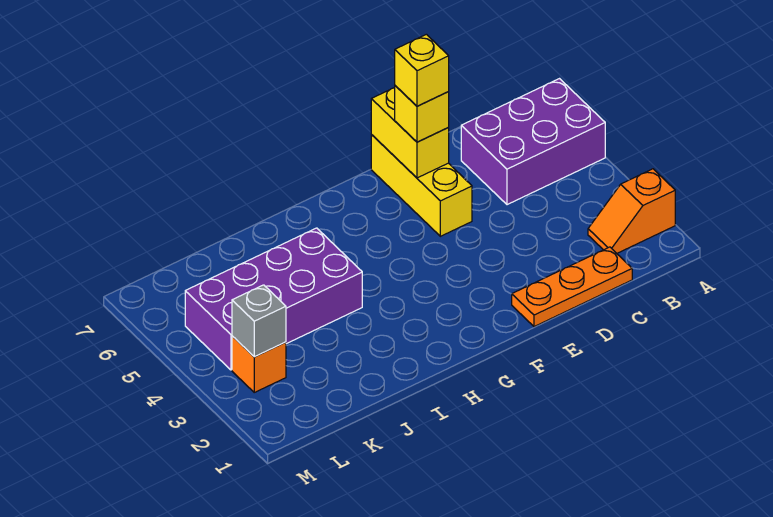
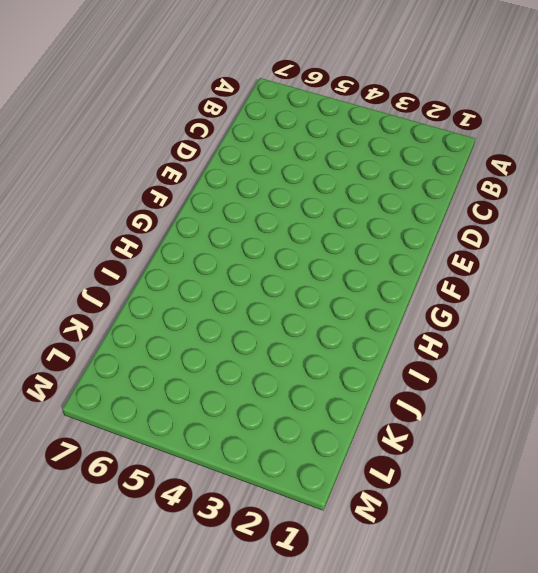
none -> orange slope A2:B2 level 1 top A
none -> purple brick A5:C6 level 1

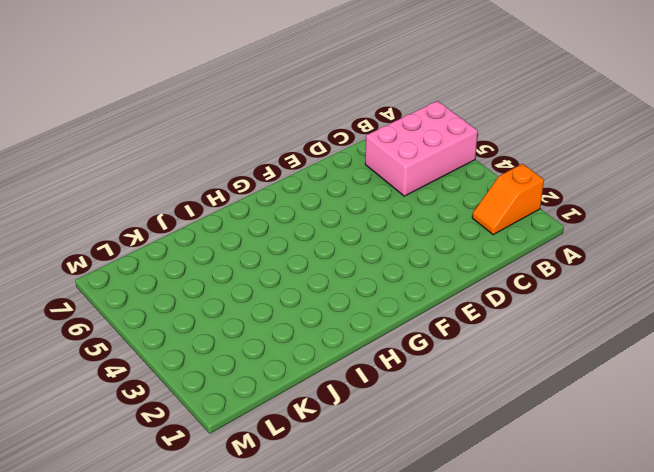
pink brick A5:C6 level 1 -> purple brick A5:C6 level 1
none -> orange plate C1:E1 level 1
none -> yellow brick E5:E7 level 1

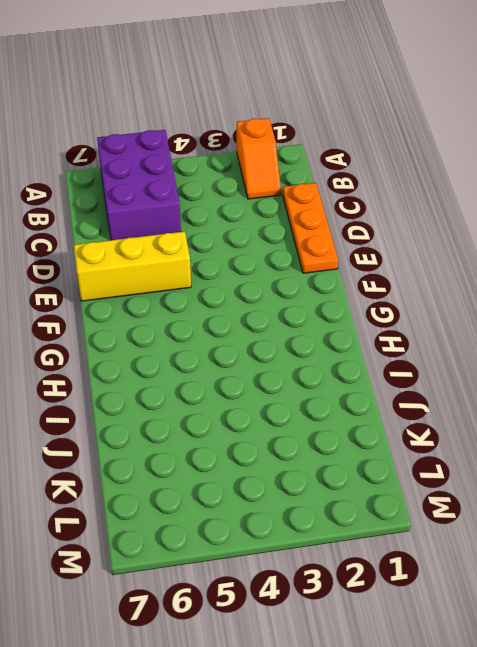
none -> purple brick I4:L5 level 1
none -> orange brick L3 level 1

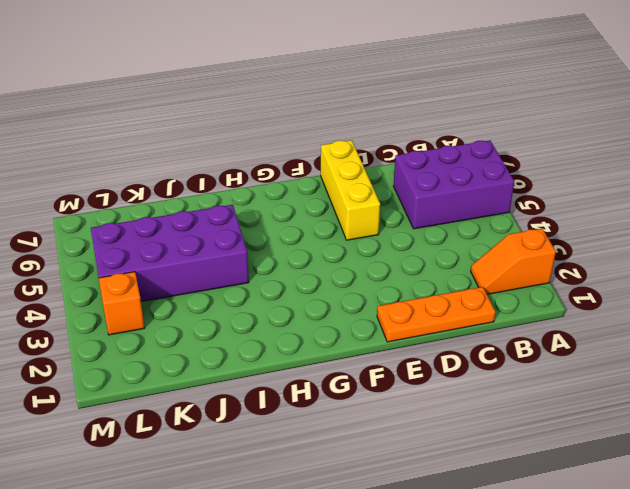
none -> yellow brick E6:E7 level 2
none -> grey brick L3 level 2

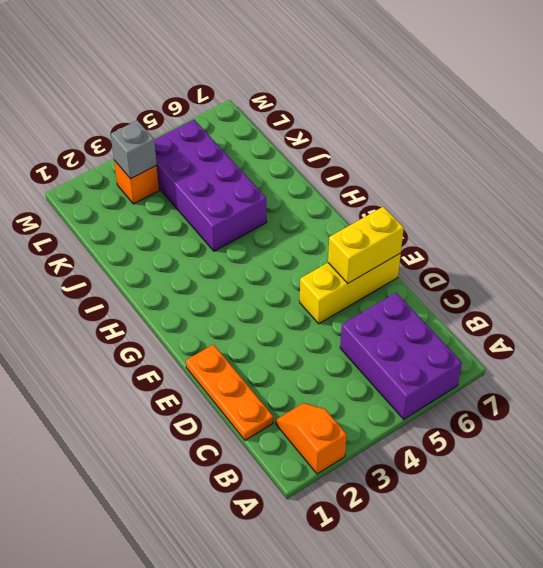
none -> yellow brick E6 level 3
none -> yellow brick E6 level 4

